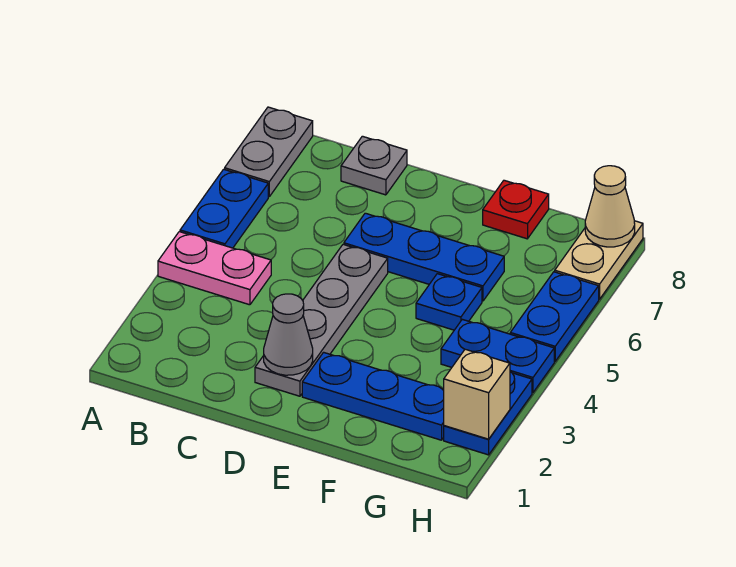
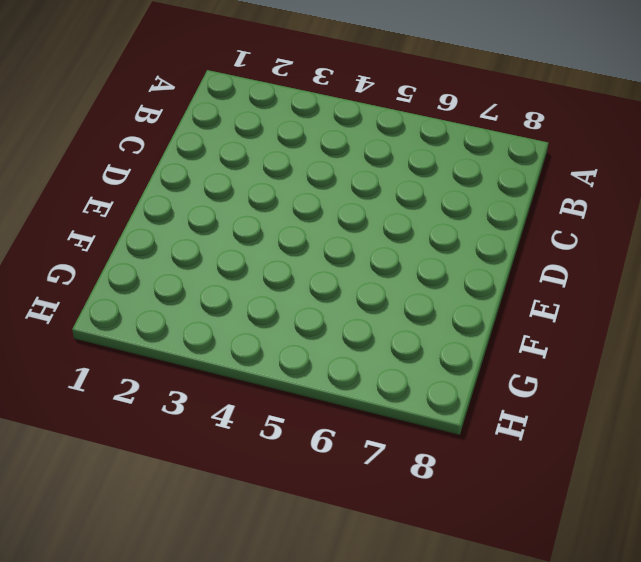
none -> pink plate A4:B4 level 1
none -> blue plate A5:A6 level 1
none -> grey plate A7:A8 level 1

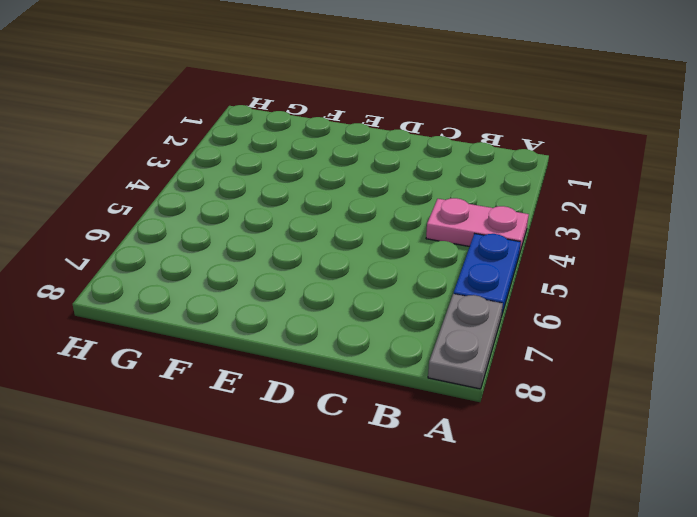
none -> grey plate C8 level 1
none -> grey plate D2:D5 level 1
none -> blue plate D6:F6 level 1

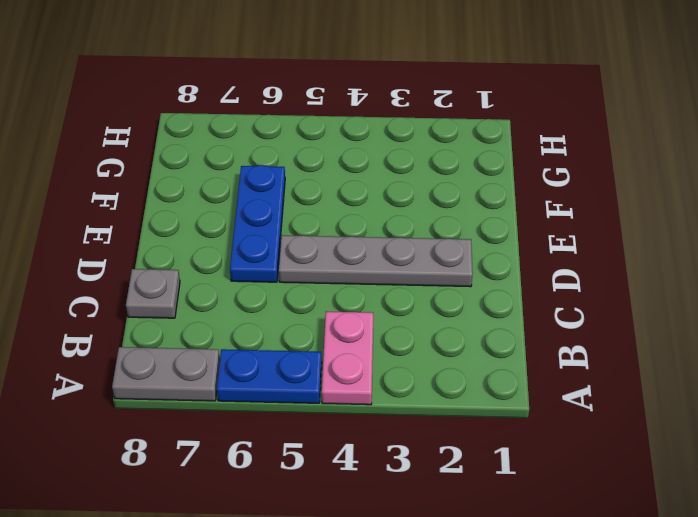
none -> blue plate E2:G2 level 1
none -> blue plate F5 level 1
none -> red plate F8 level 1

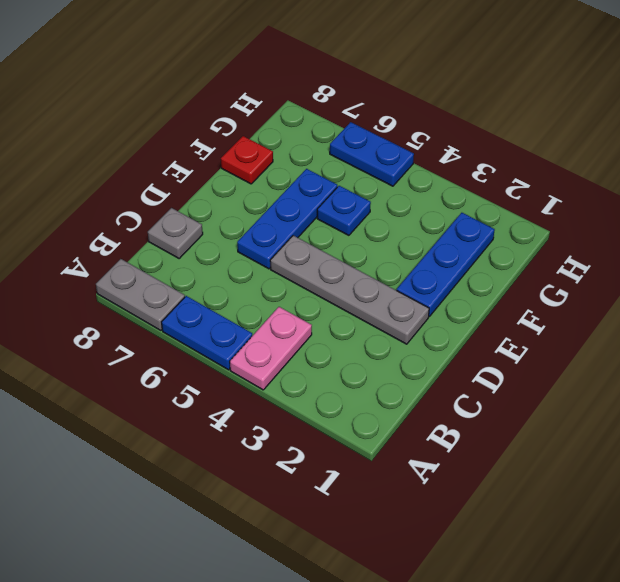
none -> blue plate G4:H4 level 1
none -> blue plate H2:H3 level 1
none -> tan plate H7:H8 level 1

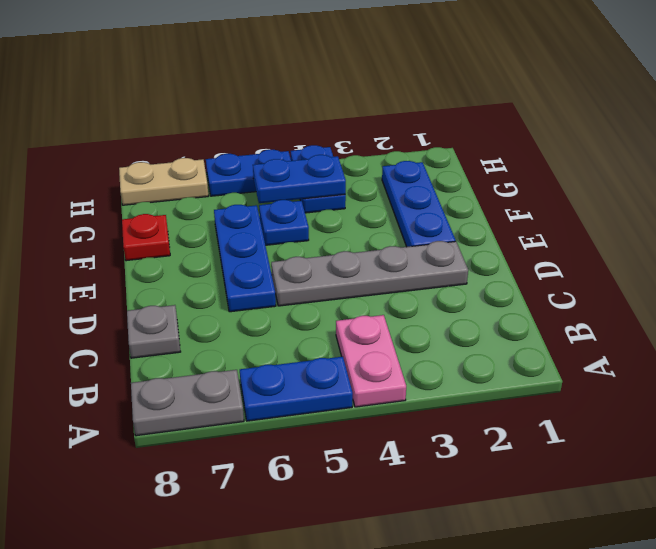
blue plate G4:G5 level 2 -> blue plate H2:H3 level 1
none -> grey cone D2 level 2
none -> tan brick H2 level 2
none -> tan cone H8 level 2

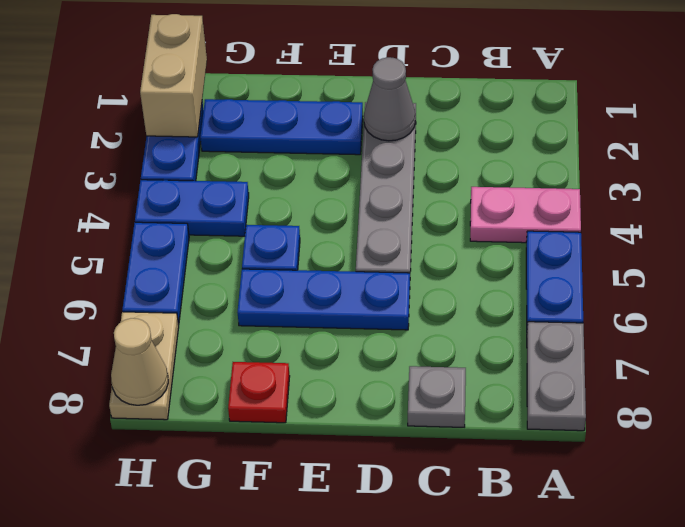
tan brick H1:H2 level 2 -> tan brick H2 level 2

